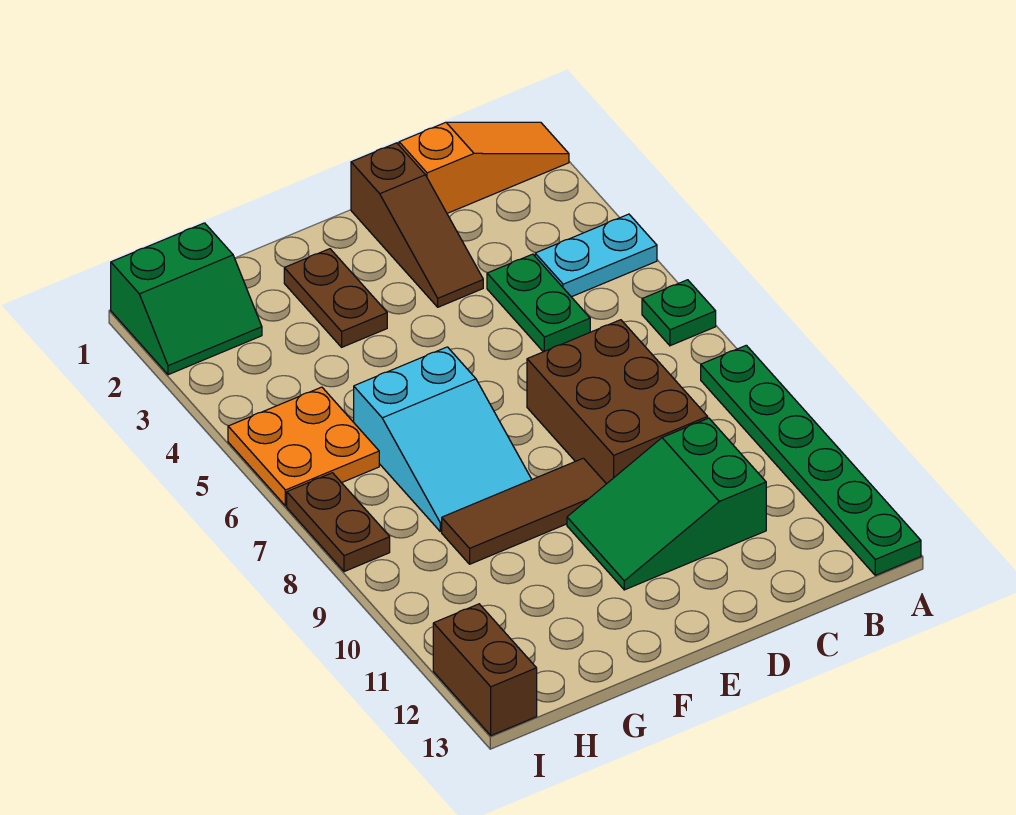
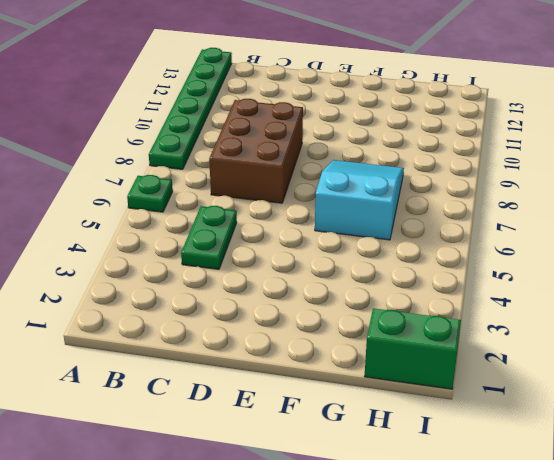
none -> orange slope A1:C1 level 1 top C
none -> cyan plate A4:B4 level 1
none -> green slope C10:E11 level 1 top C

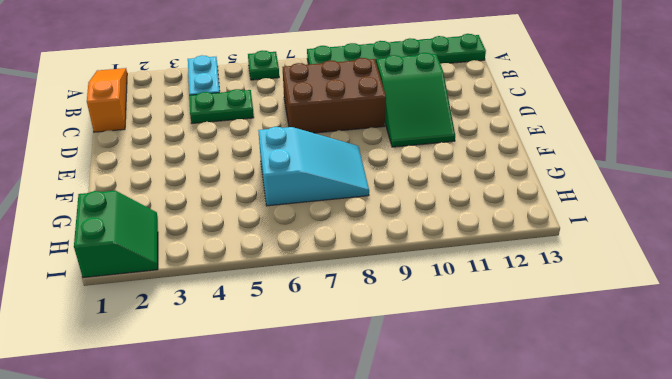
none -> brown slope D1:D3 level 1 top 1
none -> brown tile E9:G9 level 1
none -> brown plate F2:F3 level 1

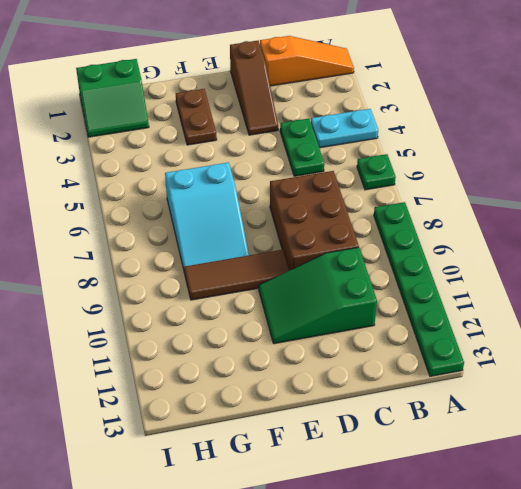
none -> orange plate H5:I6 level 1
none -> brown plate I7:I8 level 1
none -> brown brick I12:I13 level 1

